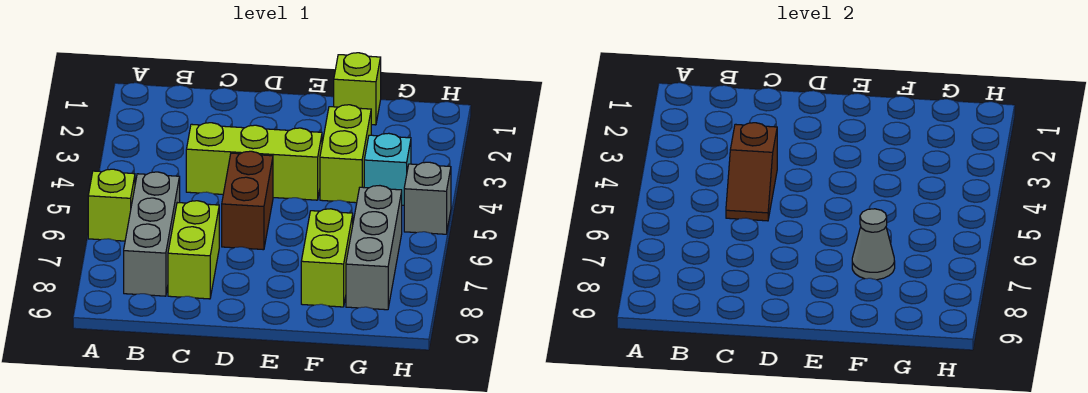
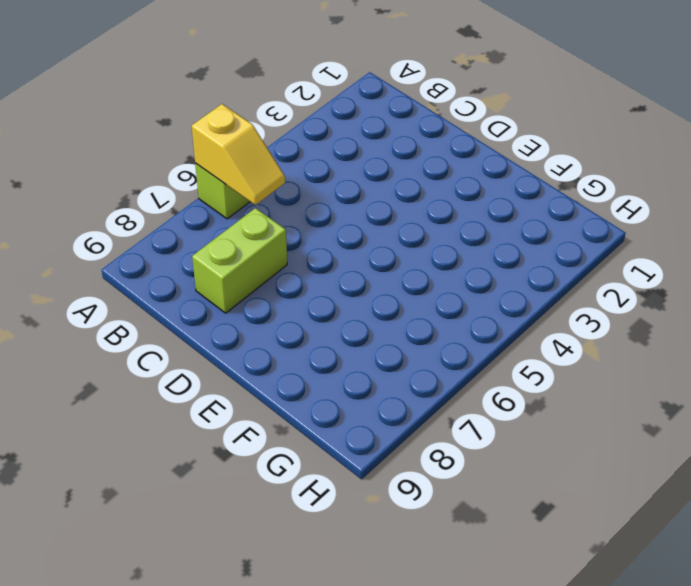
yellow slope A6:B6 level 2 top A -> none
none -> grey brick B6:B8 level 1
none -> lime brick C4:E4 level 1
none -> brown brick D5:D6 level 1

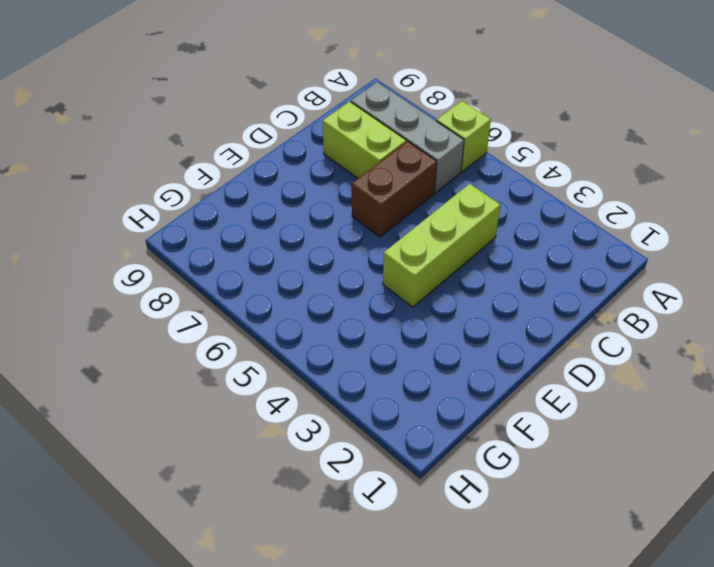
brown brick C6:D6 level 1 -> brown brick D5:D6 level 1
none -> lime brick F1 level 1
none -> lime brick F3:F4 level 1
none -> lime brick F7:F8 level 1

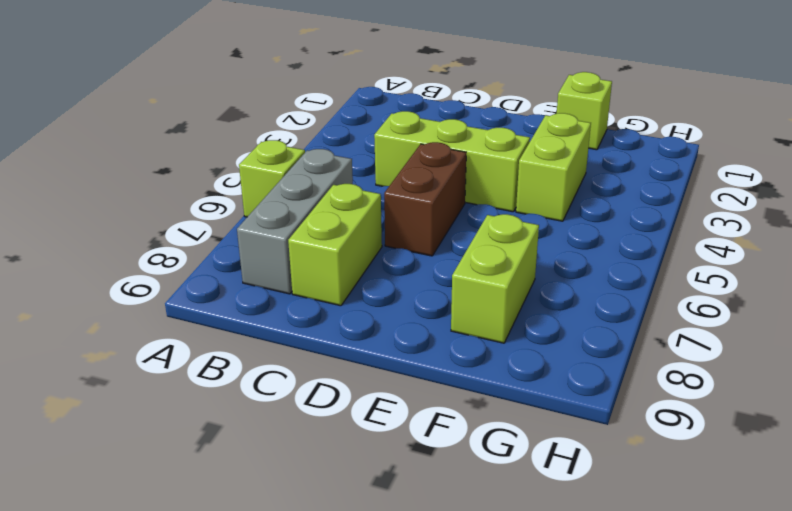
none -> cyan brick G4 level 1
none -> grey brick G6:G8 level 1
none -> grey brick H5 level 1

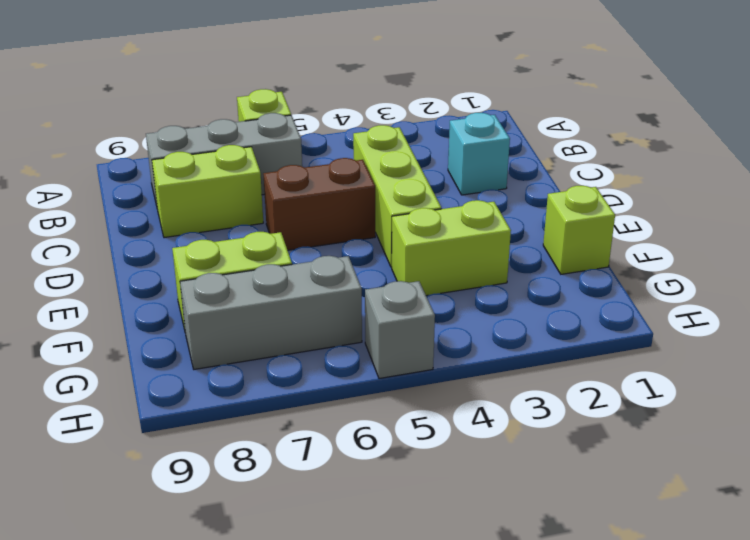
cyan brick C2 level 1 -> cyan brick G4 level 1
none -> brown slope C4:C5 level 2 top 4
none -> grey cone F7 level 2

